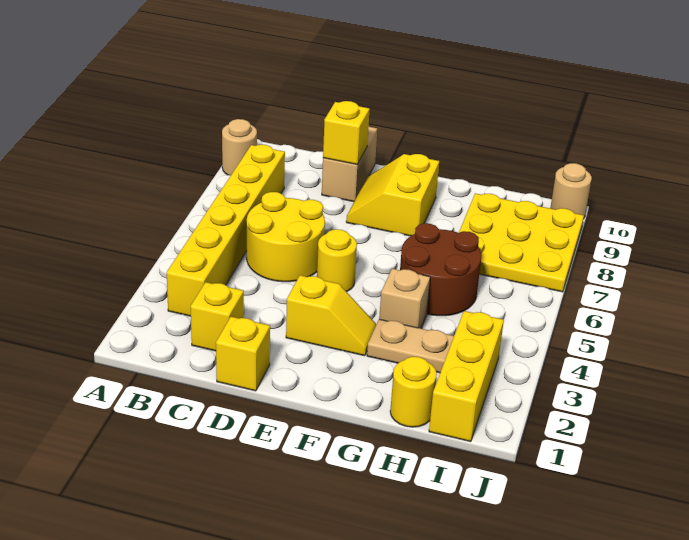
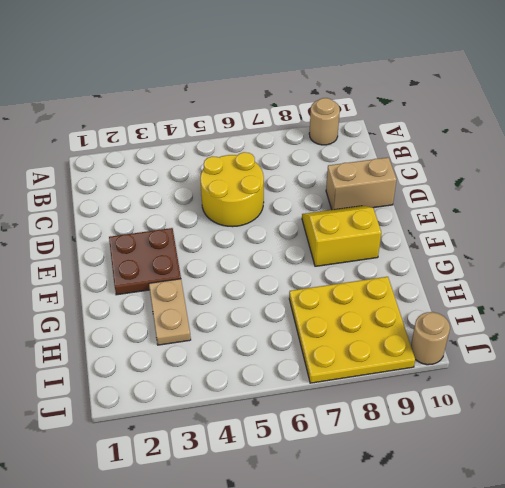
brown plate E2:F3 level 1 -> yellow slope E3:F3 level 1 top E
none -> yellow brick B3:B8 level 1
none -> yellow brick C2 level 1
none -> yellow brick D1 level 1

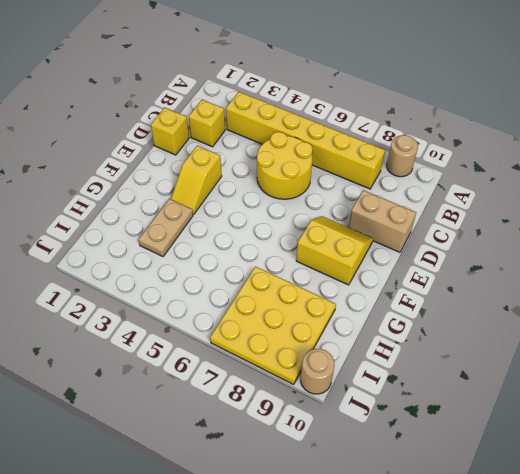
none -> yellow round brick E5 level 1
none -> tan brick G4 level 1
none -> brown round brick G5:H6 level 1

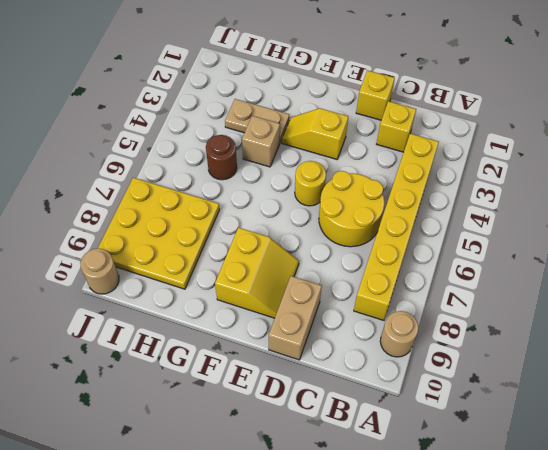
brown round brick H5 level 1 -> brown round brick G5:H6 level 1
none -> yellow round brick H1 level 1
none -> yellow brick I1:I3 level 1
none -> yellow brick D9 level 2

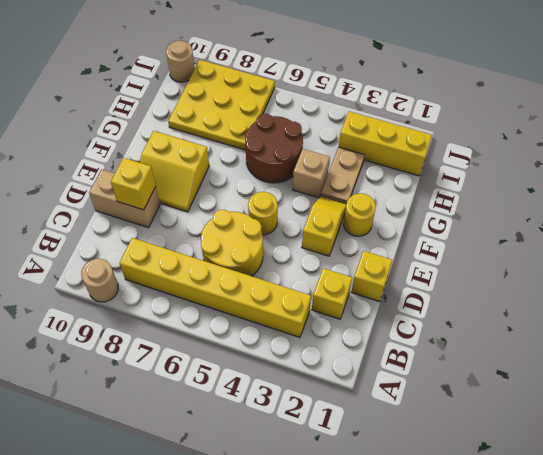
yellow round brick F2 level 1 -> yellow round brick H1 level 1

